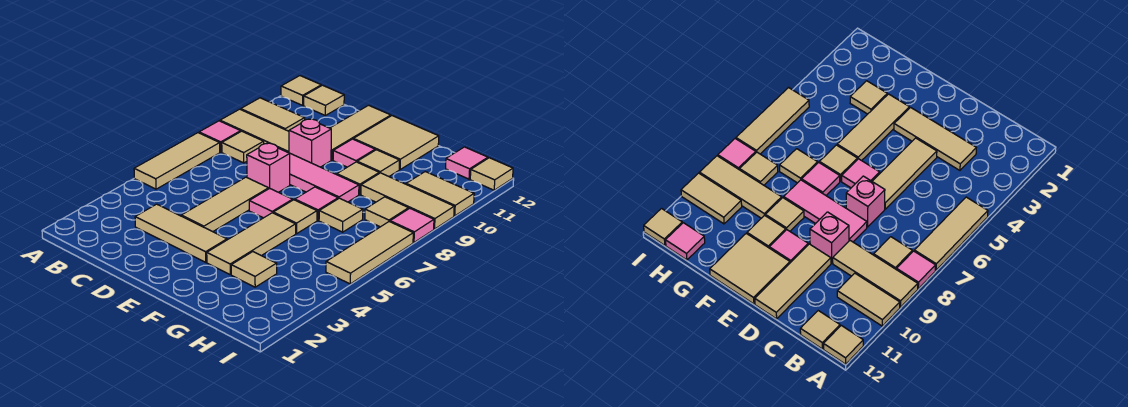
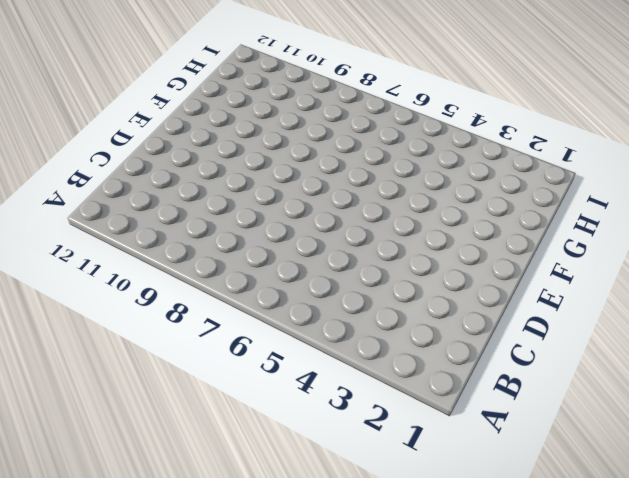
none -> tan tile A5:A7 level 1
none -> pink tile A8 level 1
none -> tan tile A9:C9 level 1
none -> tan tile A10:B10 level 1

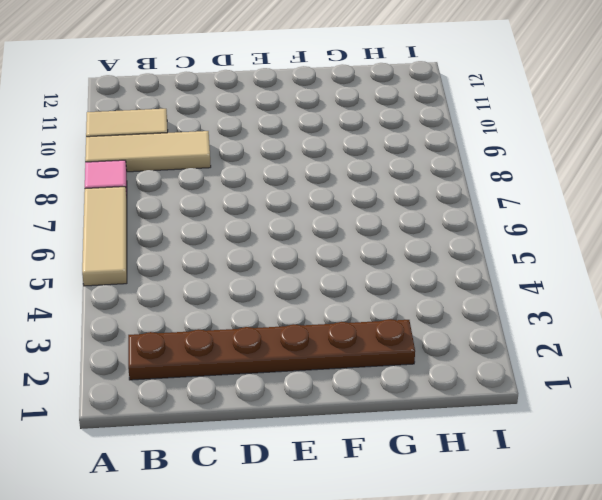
brown plate B2:G2 level 1 -> none
none -> tan tile A12 level 1
none -> tan tile B8 level 1
none -> tan tile B12 level 1
none -> tan tile C3:E3 level 1

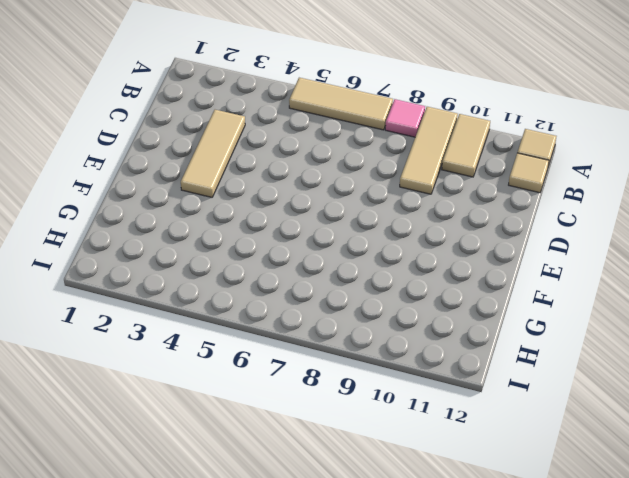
none -> tan tile B8 level 1
none -> tan tile D4:D6 level 1
none -> pink brick D7 level 1
none -> pink tile D8:F8 level 1

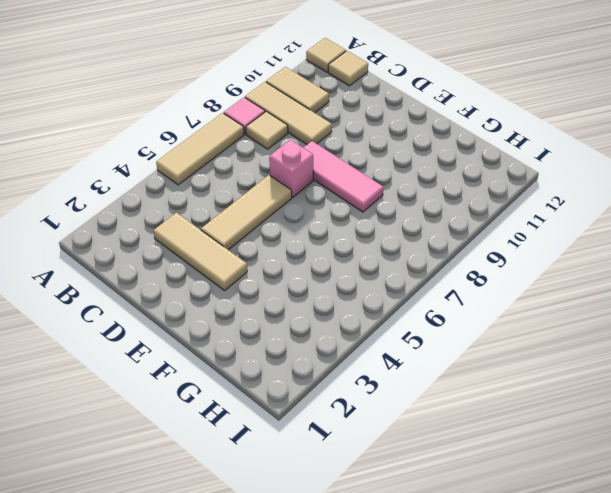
none -> pink brick D9 level 1
none -> tan tile D10:D12 level 1
none -> pink tile E6 level 1
none -> pink tile E10 level 1

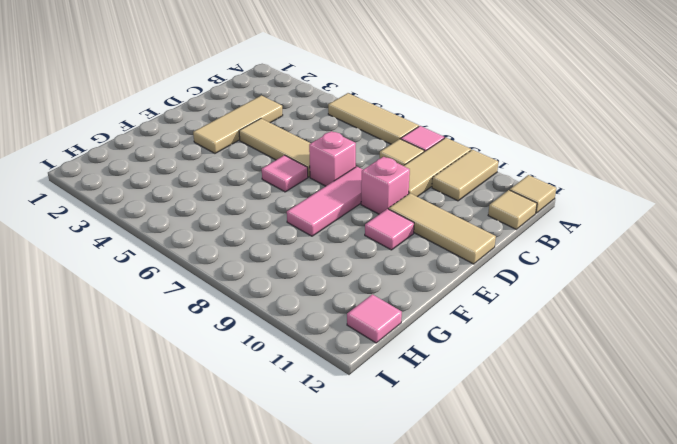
none -> tan tile E11:F12 level 1
none -> tan tile F3:F5 level 1
none -> tan tile F6 level 1
none -> pink tile F7 level 1

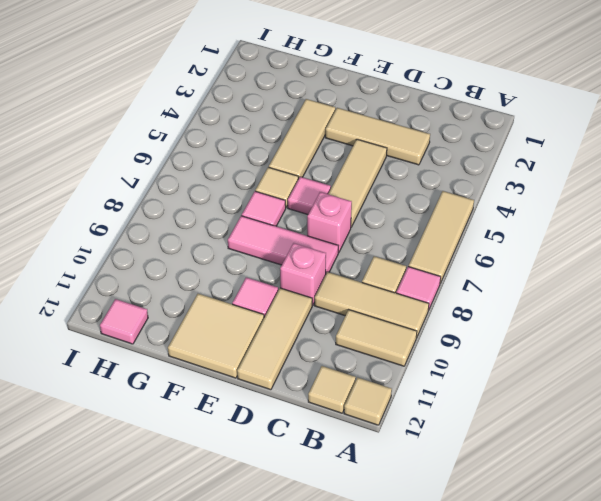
none -> tan tile F9 level 1
none -> tan tile F10 level 1
none -> tan tile G3 level 1
none -> tan tile G7 level 1

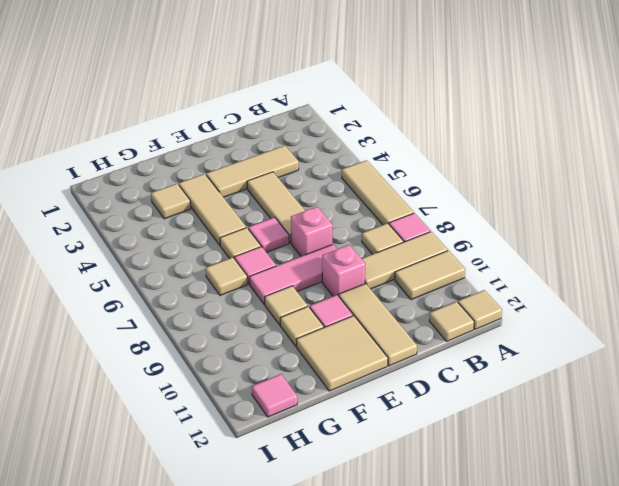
none -> tan tile G9:I9 level 1
none -> tan tile H8 level 1
none -> tan tile H10:I10 level 1
none -> tan tile I5:I7 level 1

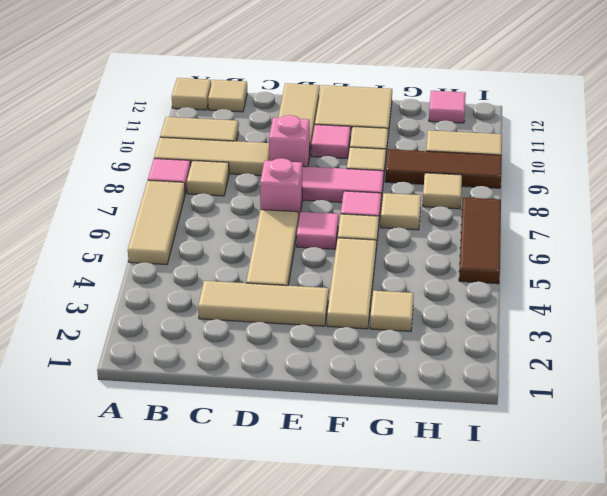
brown tile G9:I9 level 1 -> tan tile G9:I9 level 1
brown tile I5:I7 level 1 -> tan tile I5:I7 level 1
none -> pink tile I8 level 1
none -> tan tile I12 level 1

